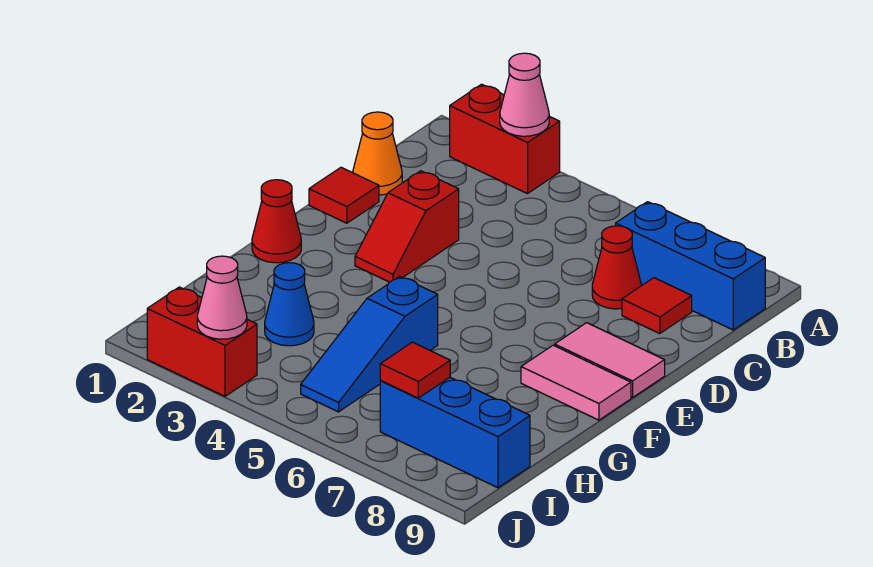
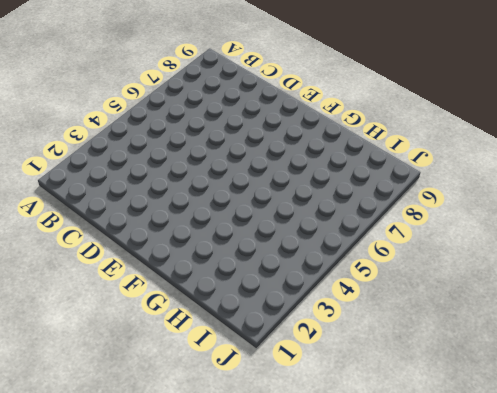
none -> red brick A2:A3 level 1
none -> blue brick B7:B9 level 1
none -> orange cone C1 level 1

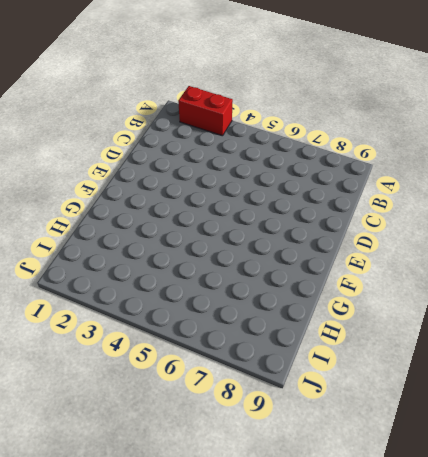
none -> blue brick B7:B9 level 1
none -> orange cone C1 level 1
none -> red cone C7 level 1

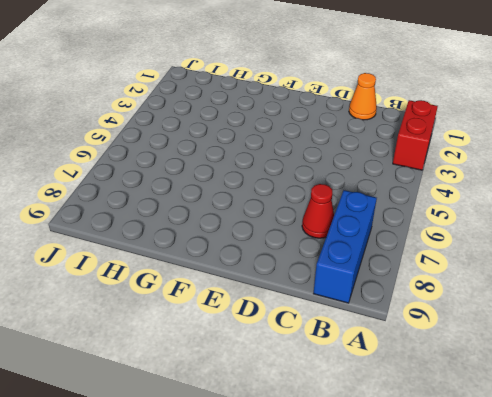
none -> red tile C8 level 1
none -> red tile D1 level 1
none -> red slope D3:E3 level 1 top D

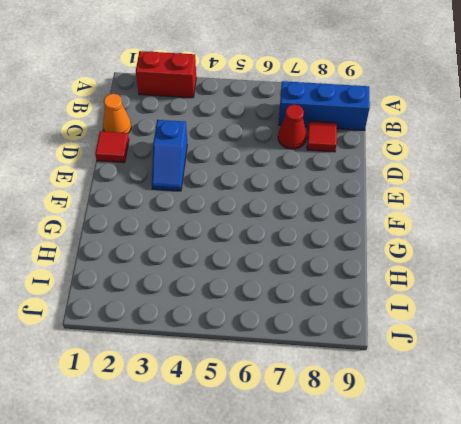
blue slope D3:E3 level 1 top D -> red slope D3:E3 level 1 top D
none -> pink tile E8:E9 level 1
none -> red cone F1 level 1
none -> pink tile F8:F9 level 1

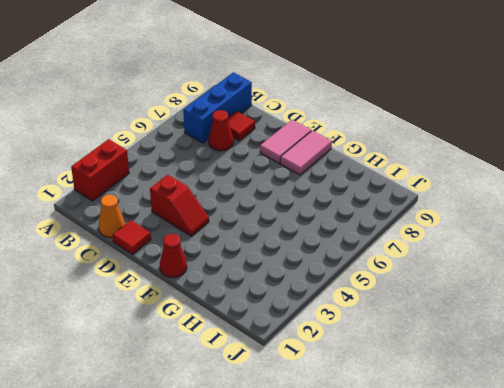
none -> blue slope G5:I5 level 1 top G
none -> blue cone H3 level 1
none -> blue brick I7:I9 level 1

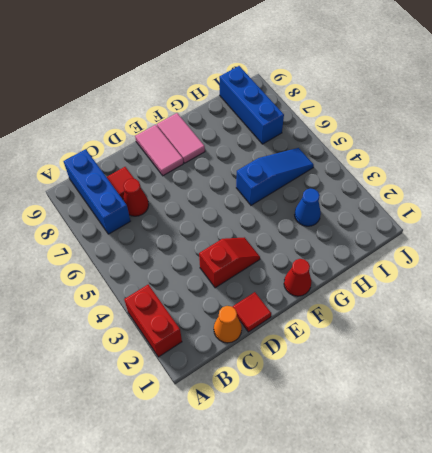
none -> red brick J2:J3 level 1
none -> pink cone A3 level 2
none -> red tile I7 level 2

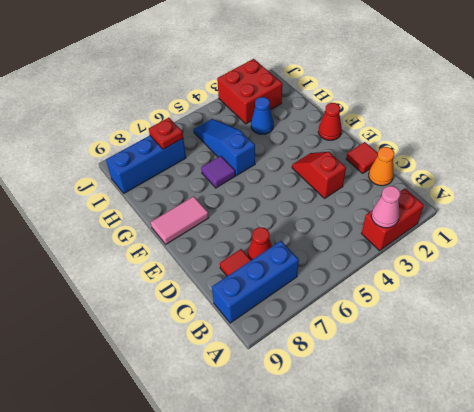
purple tile G6 level 1 -> none
red brick I2:J3 level 1 -> red brick J2:J3 level 1
red plate I7 level 2 -> red tile I7 level 2
none -> pink tile E8:E9 level 1
none -> pink cone J3 level 2

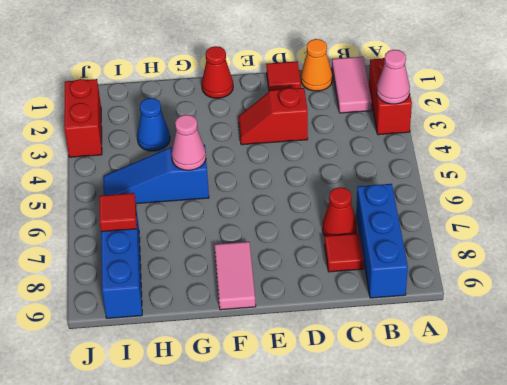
pink tile B1:B2 level 1 -> pink tile E8:E9 level 1
pink cone G5 level 2 -> pink cone J3 level 2

